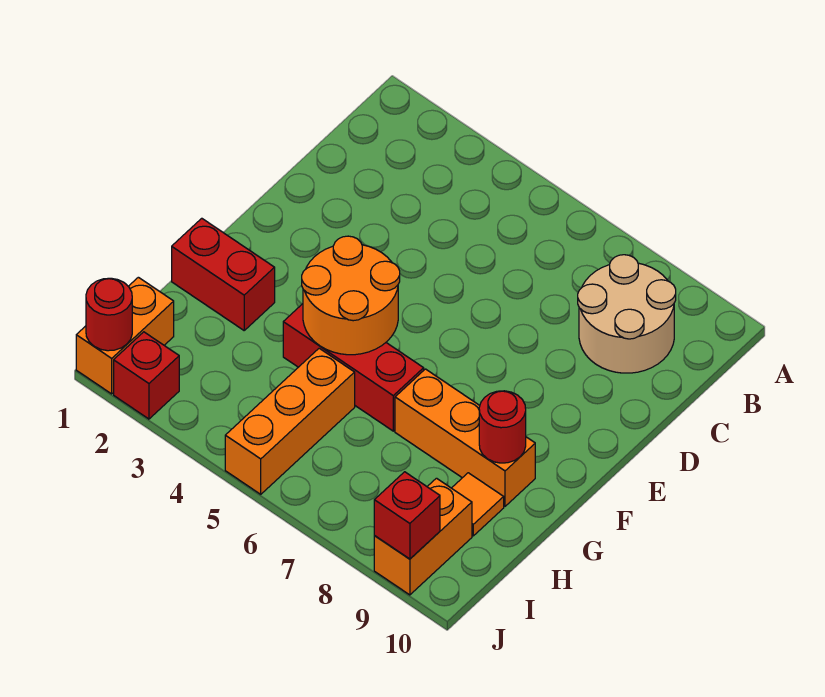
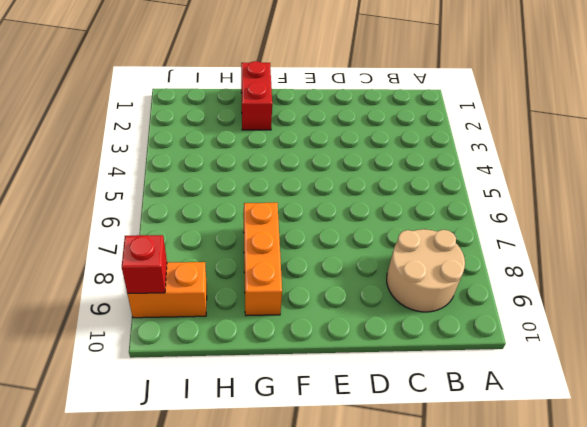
none -> red brick G4:G6 level 1
none -> orange brick H5:J5 level 1
none -> orange tile H9 level 1

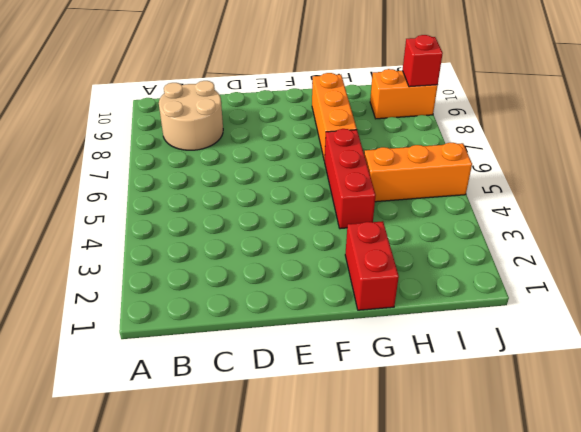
none -> orange tile H9 level 1
none -> orange brick I1:J1 level 1
none -> red brick J2 level 1

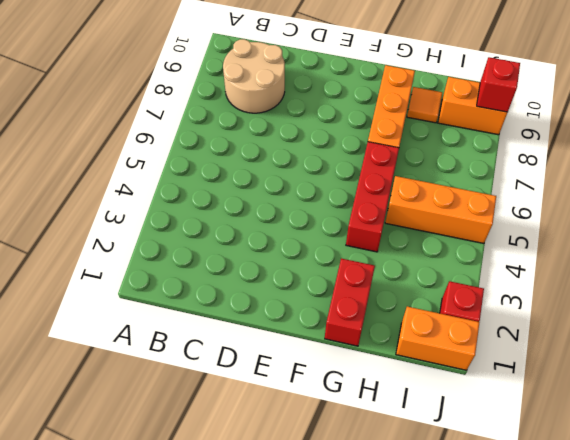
none -> orange round brick F4:G5 level 2
none -> red round brick G9 level 2
none -> red round brick J1 level 2

